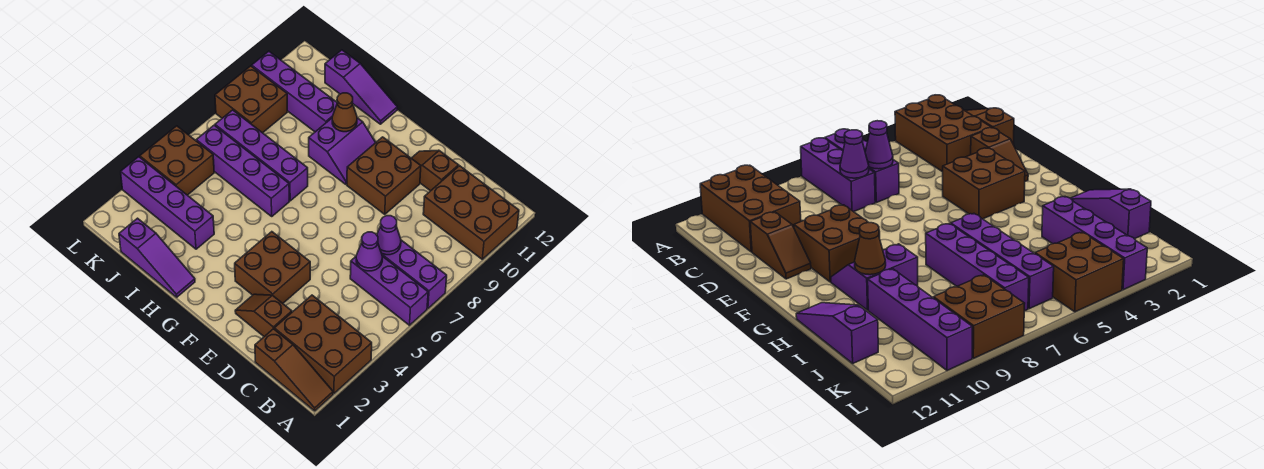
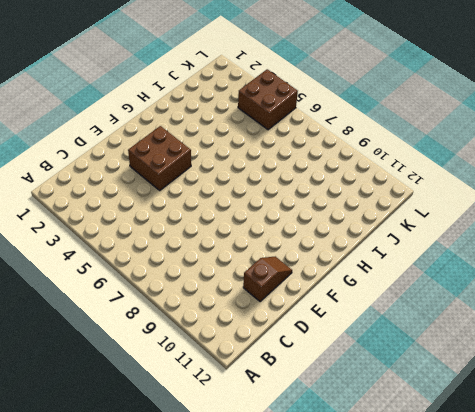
none -> brown slope A1:C1 level 1 top C
none -> brown brick A2:C3 level 1
none -> purple brick A6:C6 level 1

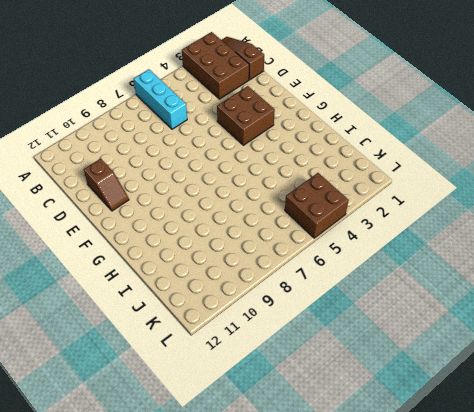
cyan brick A6:C6 level 1 -> purple brick A6:C6 level 1
none -> purple brick A7:C7 level 1
none -> brown brick A10:C11 level 1
none -> brown slope D2:E2 level 1 top D

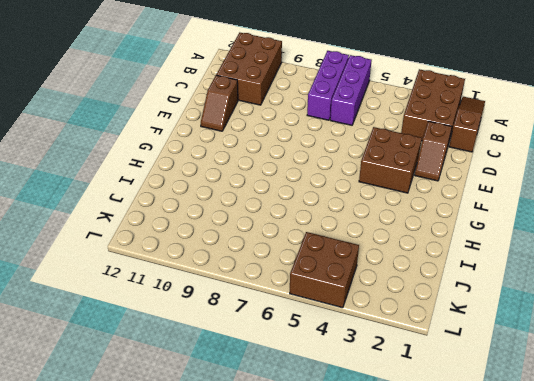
none -> brown brick E9:F10 level 1
none -> purple slope G9:H10 level 1 top H
none -> purple slope H1:J1 level 1 top J

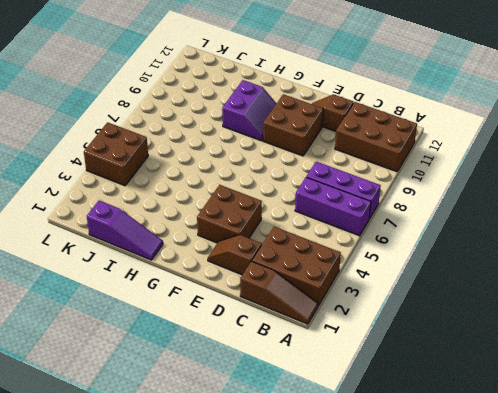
none -> purple brick H6:K6 level 1
none -> purple brick H7:K7 level 1
none -> purple slope H12:J12 level 1 top J

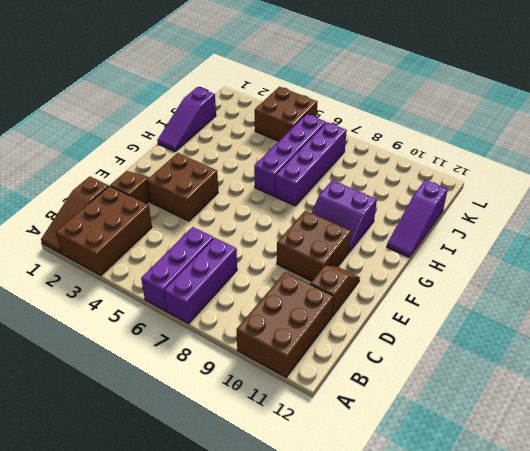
none -> purple brick I3:L3 level 1
none -> purple brick I10:L10 level 1
none -> brown brick K8:L9 level 1

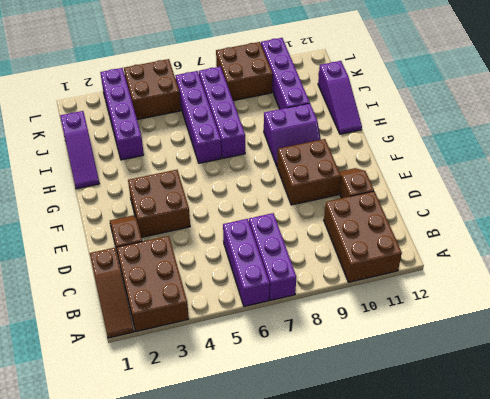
none -> purple cone C6 level 2
none -> purple cone C7 level 2
none -> brown cone H10 level 2

